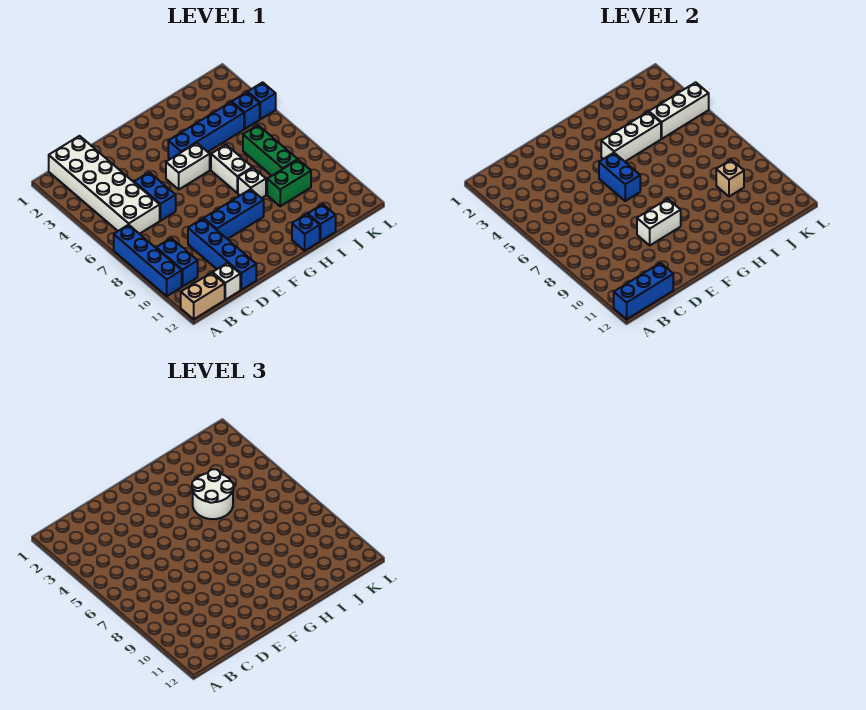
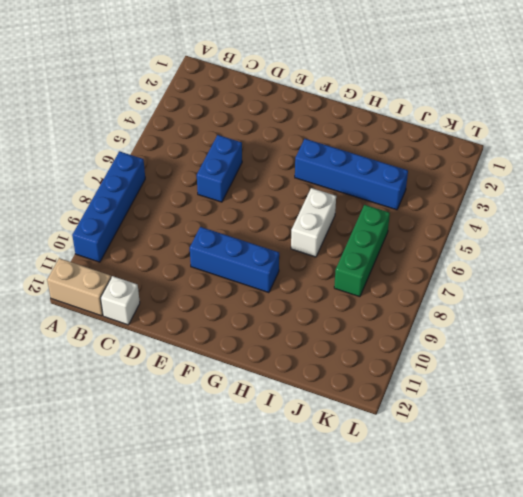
none -> white brick B1:C6 level 1
none -> blue brick B9:B10 level 1
none -> blue brick D9:D12 level 1

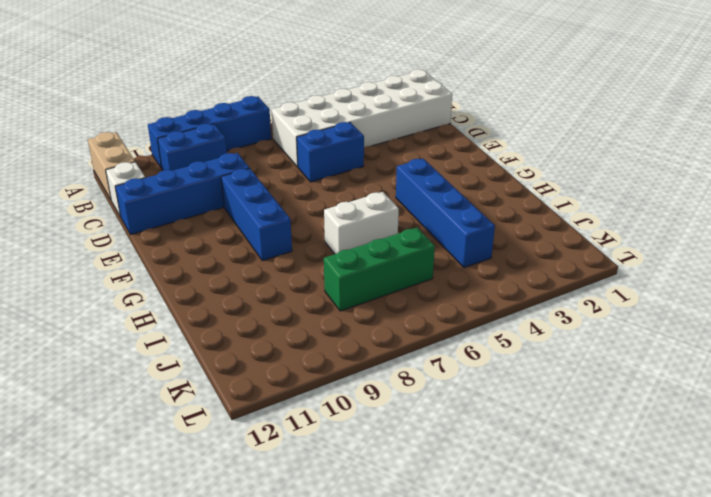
none -> white brick F5:G5 level 1
none -> white brick H8 level 1
none -> blue brick H12 level 1

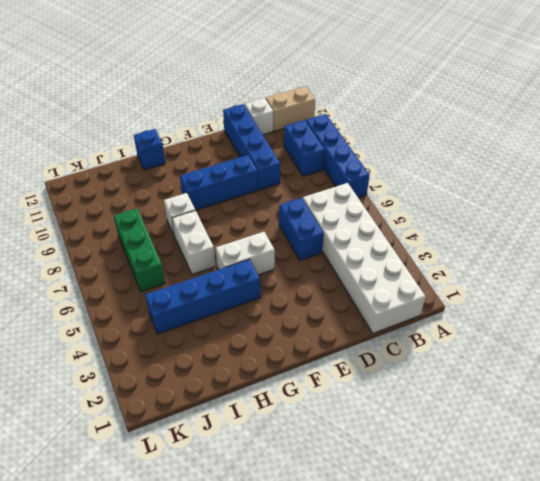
none -> green brick I9:J9 level 1
none -> blue brick I12 level 1
none -> blue brick K4 level 1

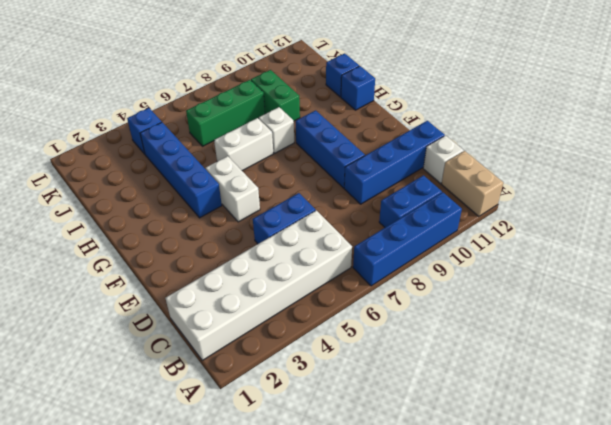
none -> blue brick L4 level 1
none -> blue brick A12:C12 level 2
none -> white brick E9:F9 level 2

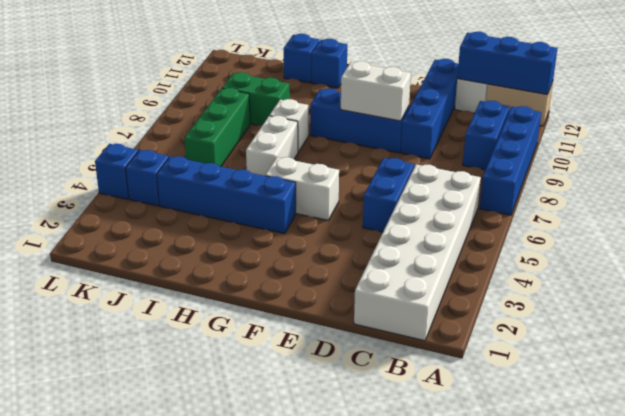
none -> blue brick F5:F6 level 2
none -> white brick G4:I4 level 2
none -> white brick J4:L4 level 2

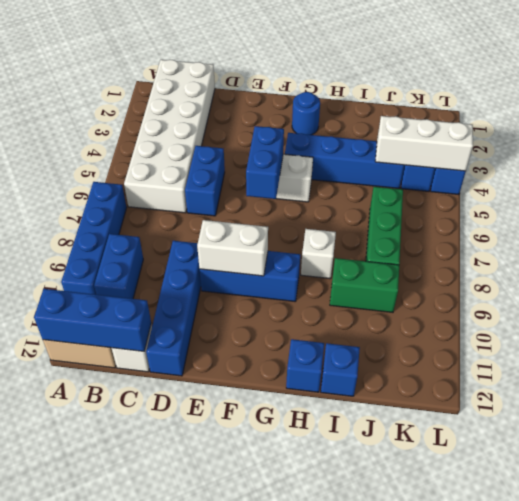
blue round brick G2 level 1 -> none
none -> white brick H6:H7 level 1
none -> white brick G4:I4 level 2
none -> tan brick J9 level 2

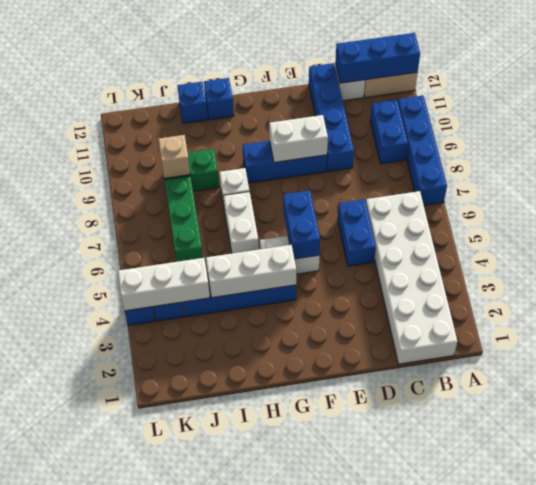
none -> white round brick H4:I5 level 3

